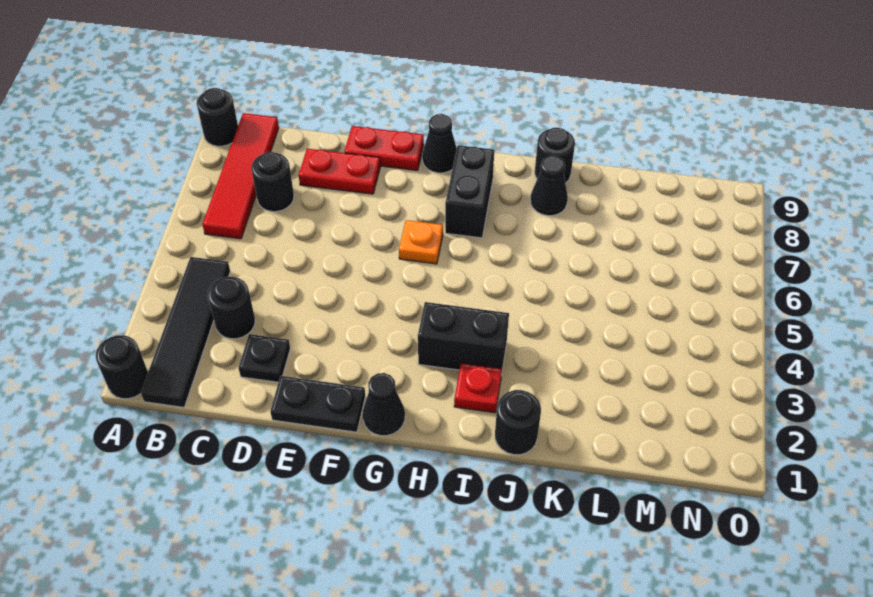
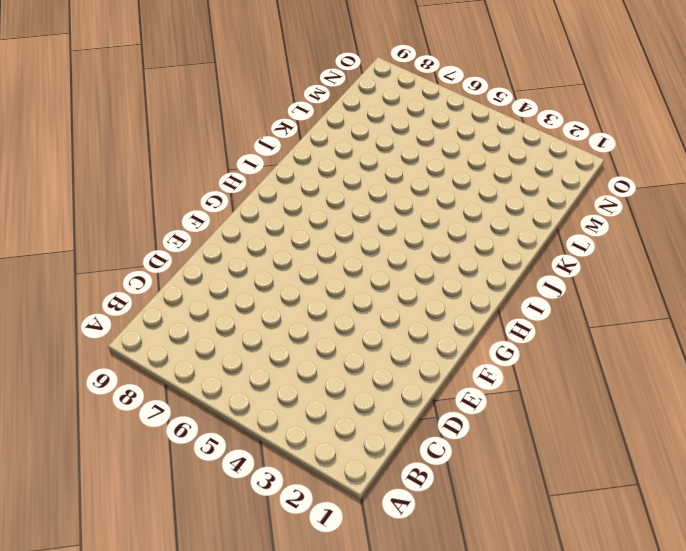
none -> black round brick A1 level 1
none -> black round brick A9 level 1
none -> black tile B1:B4 level 1

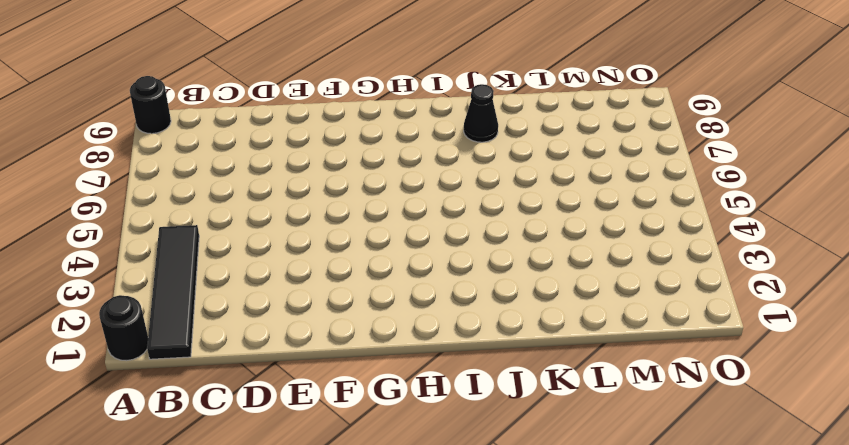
none -> red tile B6:B9 level 1
none -> black round brick C3 level 1
none -> black round brick C7 level 1

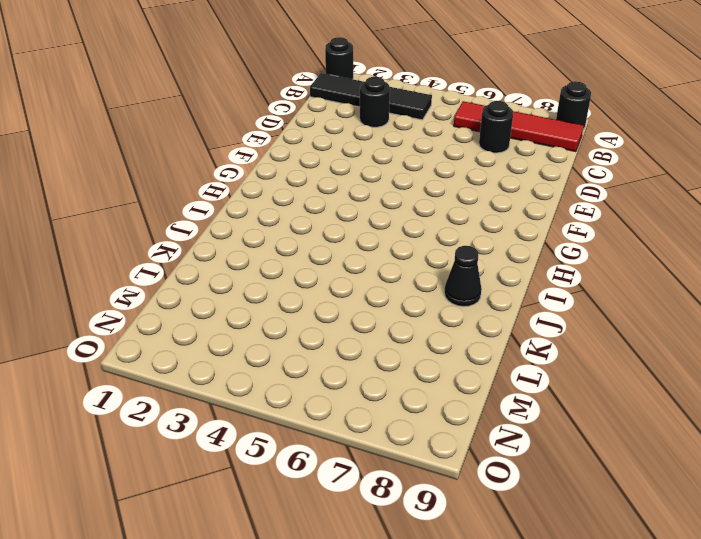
none -> black plate D2 level 1
none -> red plate D8:E8 level 1
none -> black plate E1:F1 level 1

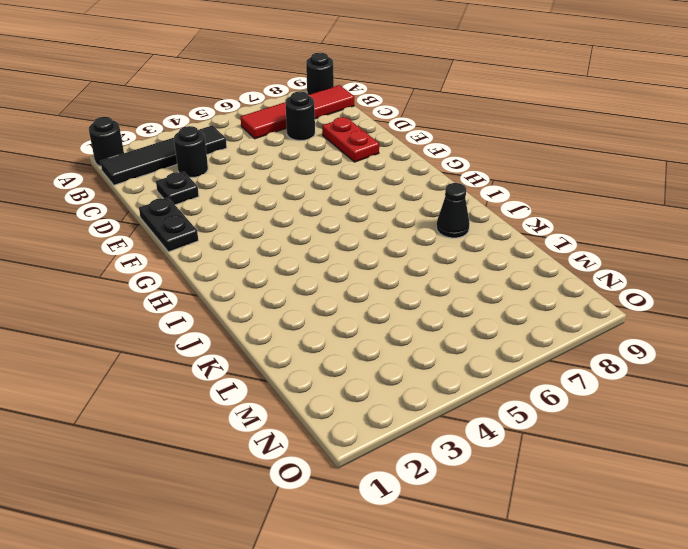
none -> red plate E9:F9 level 1
none -> black cone G1 level 1
none -> orange plate G6 level 1

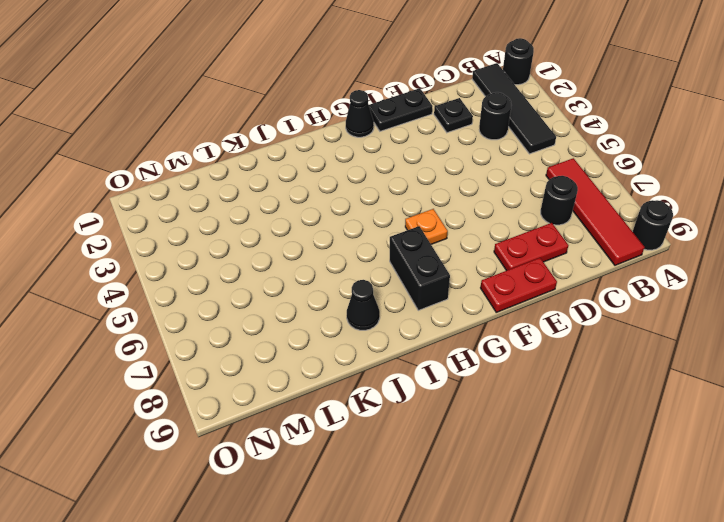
none -> black cone G9 level 1
none -> black brick H3:I3 level 1
none -> red plate I2 level 1

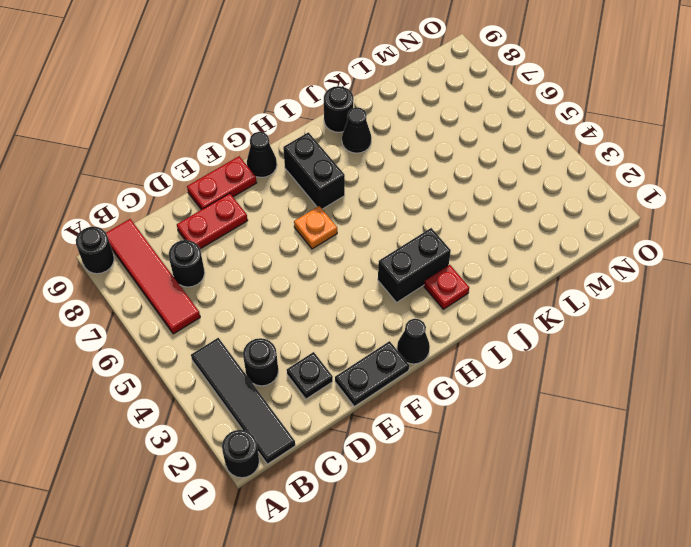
none -> black round brick J1 level 1

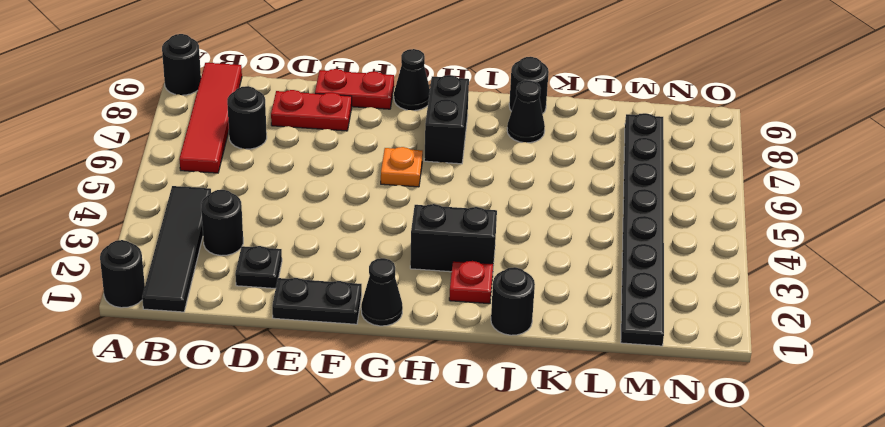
black plate M1:M8 level 1 -> none

